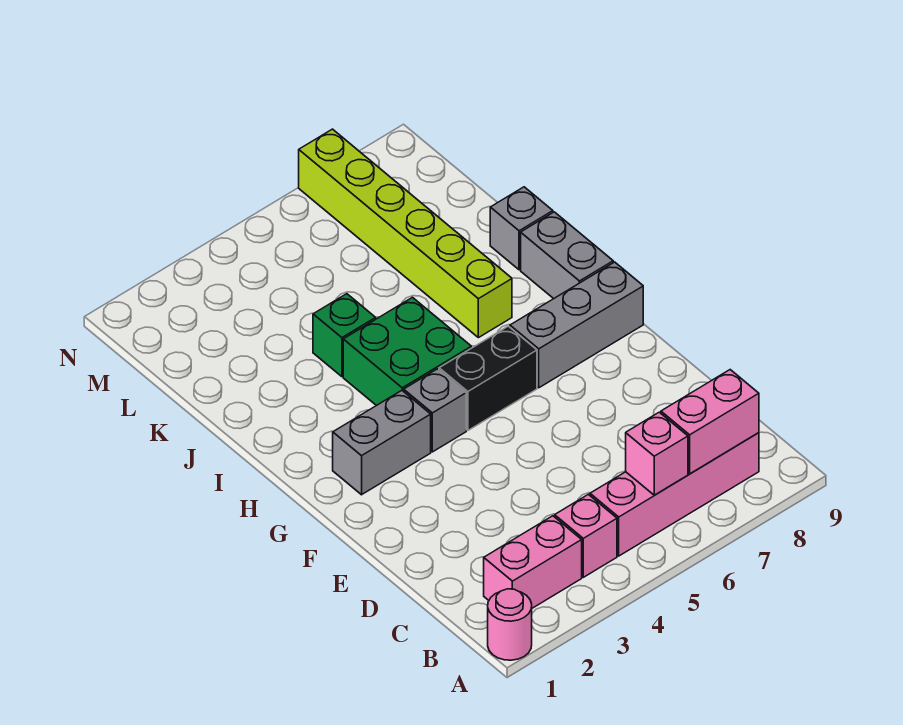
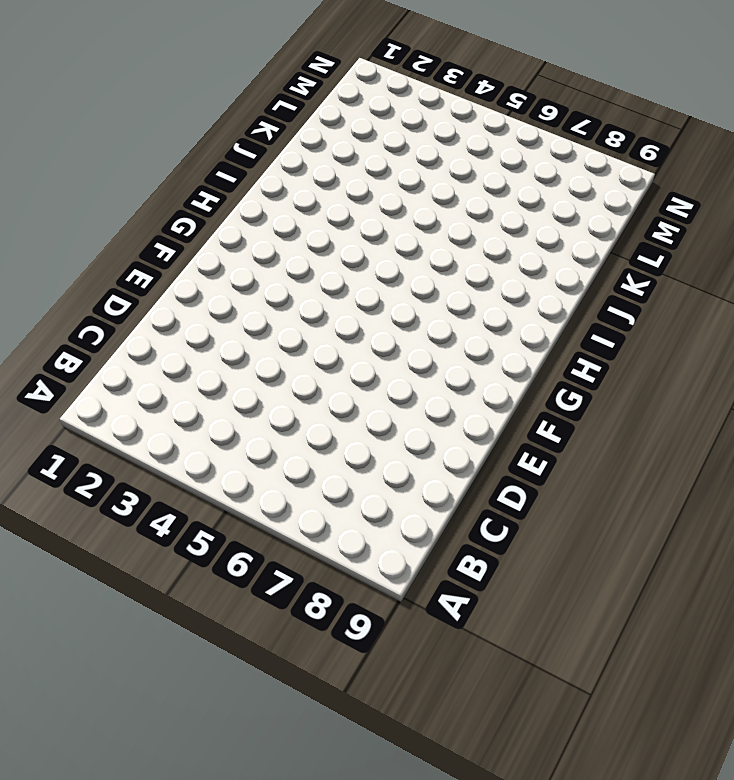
none -> pink round brick A1 level 1
none -> pink brick B2:B3 level 1
none -> pink brick B4 level 1

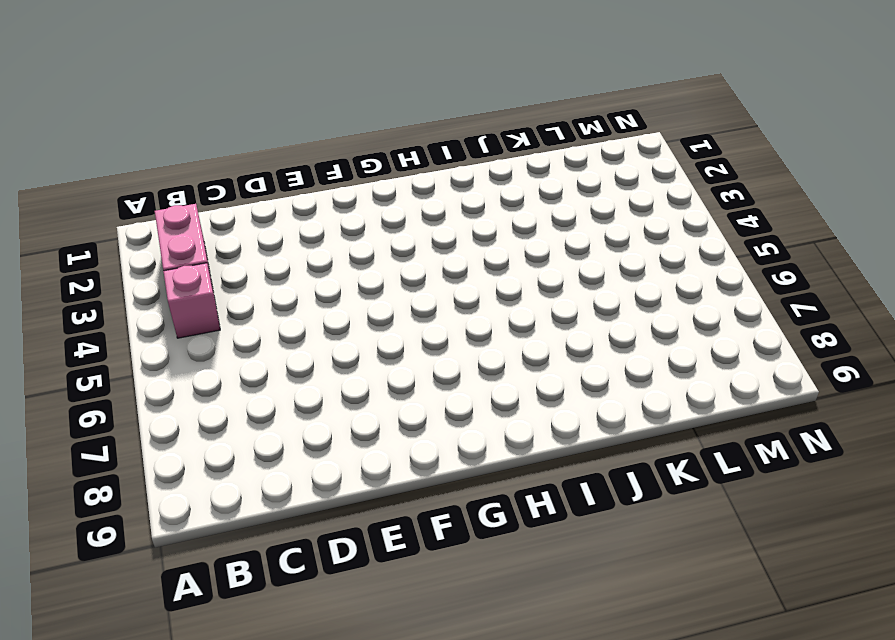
none -> pink round brick A1 level 1
none -> pink brick B5:B8 level 1
none -> grey brick G2:G3 level 1

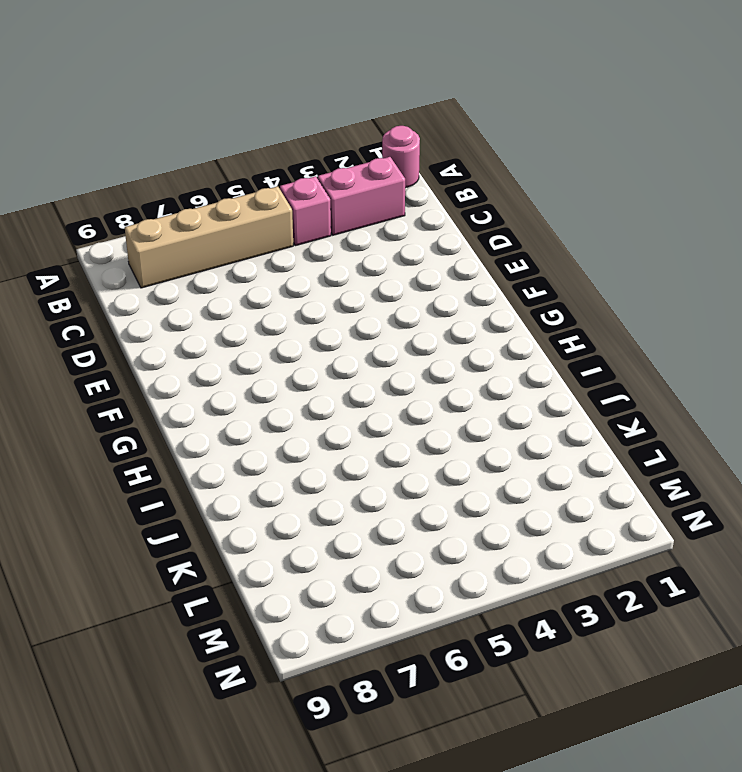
tan brick B5:B8 level 1 -> pink brick B5:B8 level 1
none -> grey brick G2:G3 level 1
none -> grey brick G4 level 1
none -> black brick G5:G6 level 1

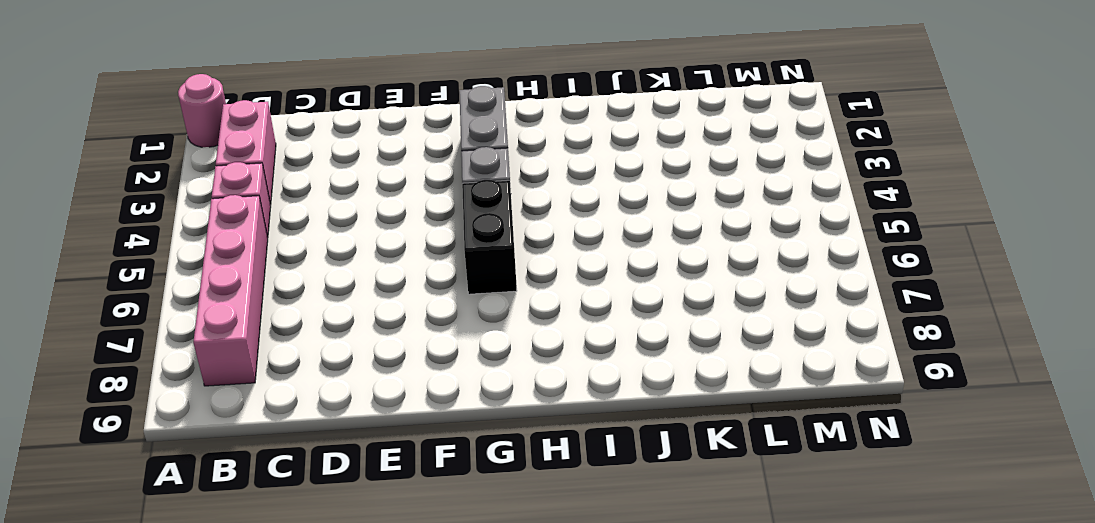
none -> grey brick G7:G9 level 1
none -> green brick H4:I5 level 1
none -> grey brick H9:I9 level 1

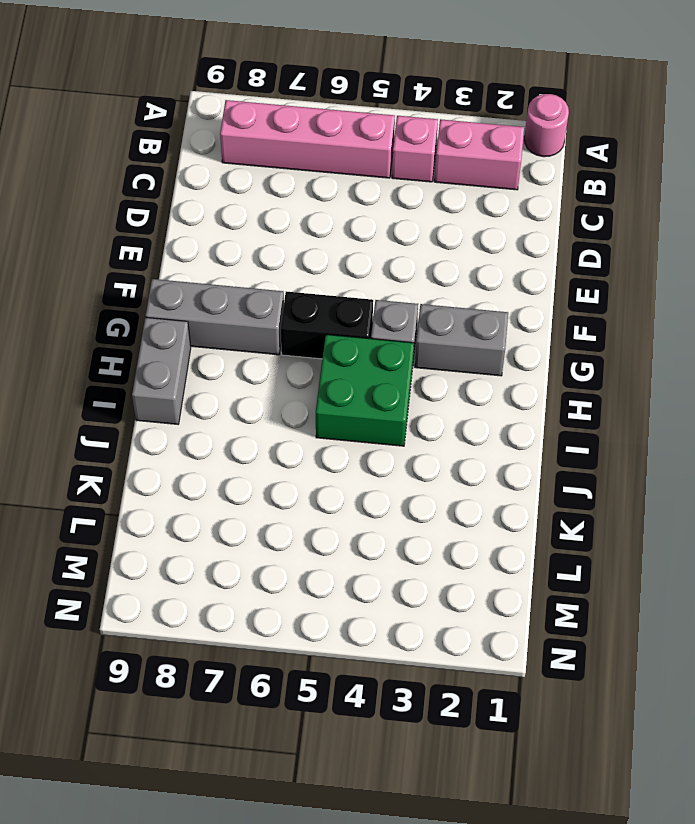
none -> lime brick I7:N7 level 1
none -> green brick J4 level 1
none -> grey brick J9 level 1

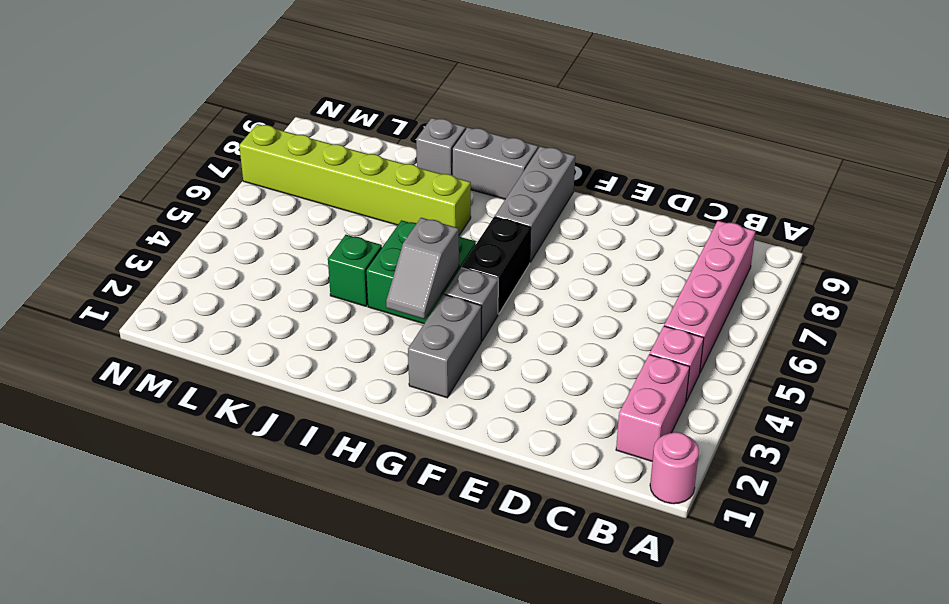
grey slope H3:H4 level 2 top 4 -> none
none -> pink brick B6 level 2
none -> pink brick B7:B8 level 2

